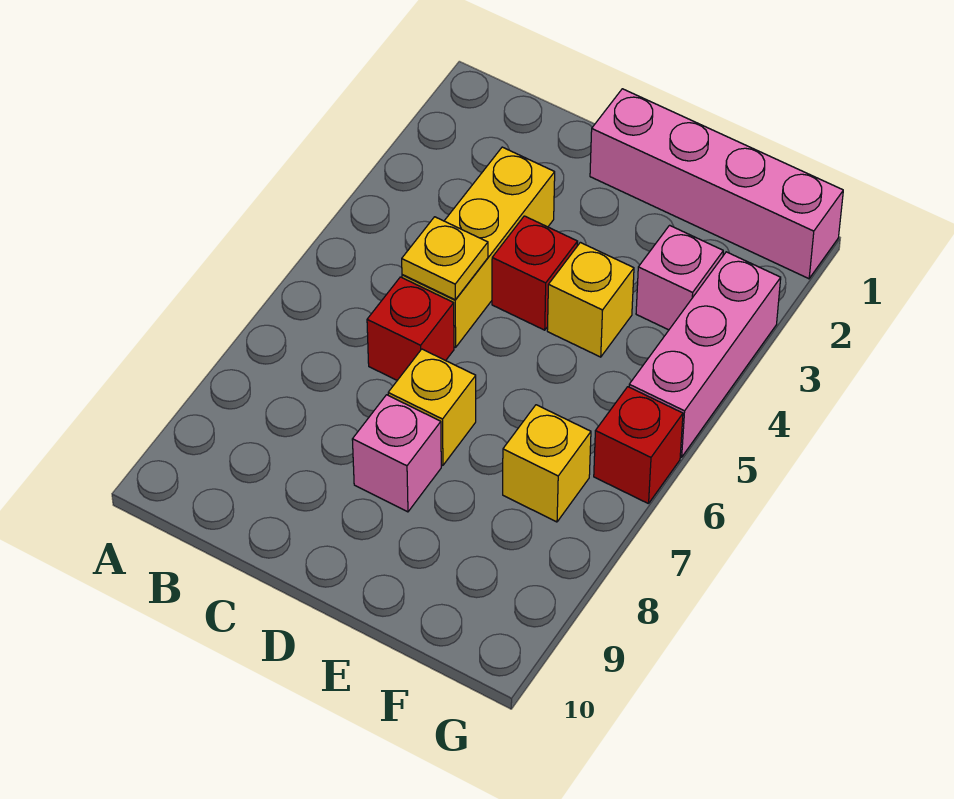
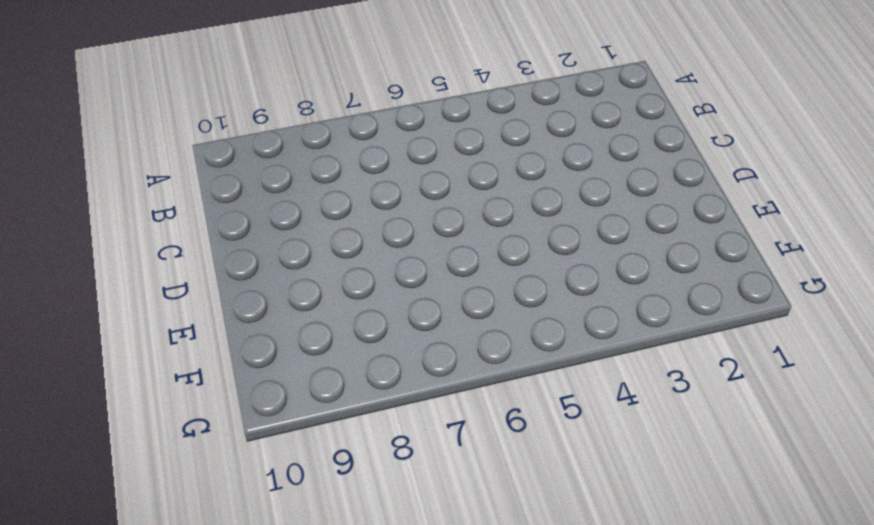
none -> yellow brick C3:C5 level 1
none -> red brick C6 level 1
none -> pink brick D1:G1 level 1

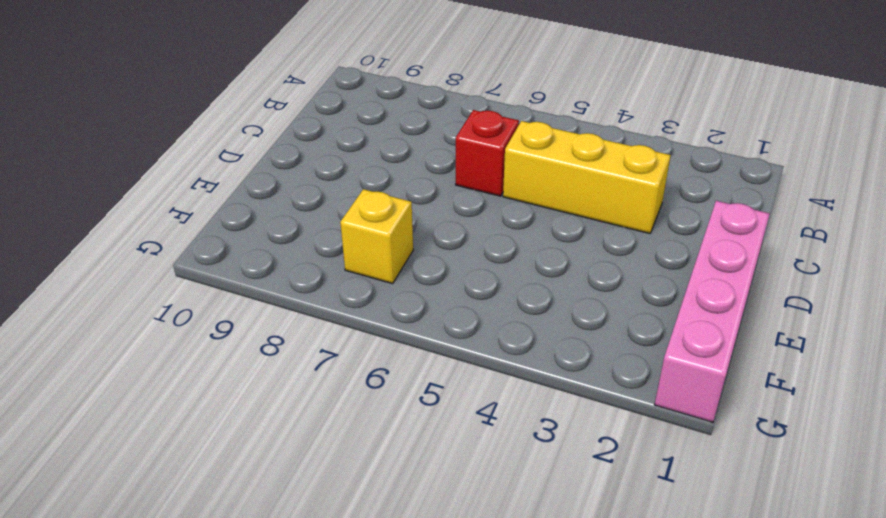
none -> red brick D4 level 1
none -> yellow brick D7 level 1
none -> pink brick D8 level 1

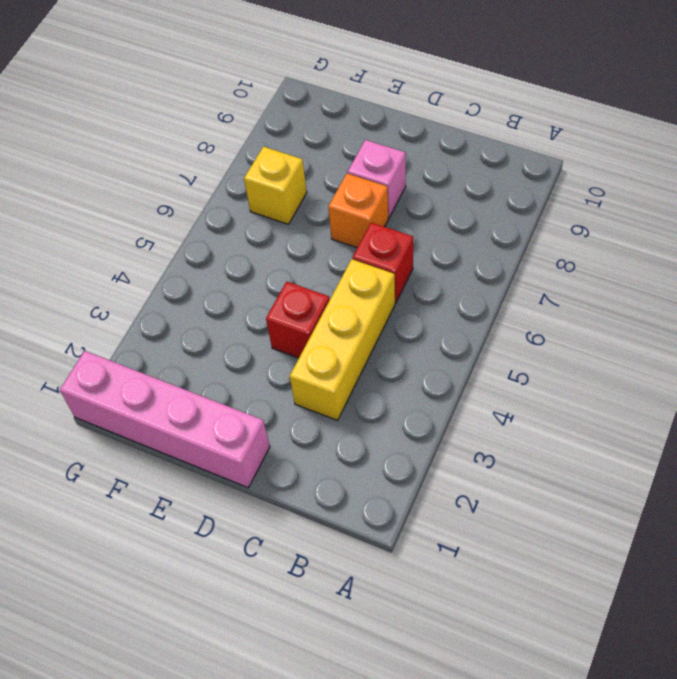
orange brick D7 level 1 -> yellow brick D7 level 1
none -> yellow brick E4 level 1
none -> pink brick F3 level 1
none -> pink brick G3:G5 level 1

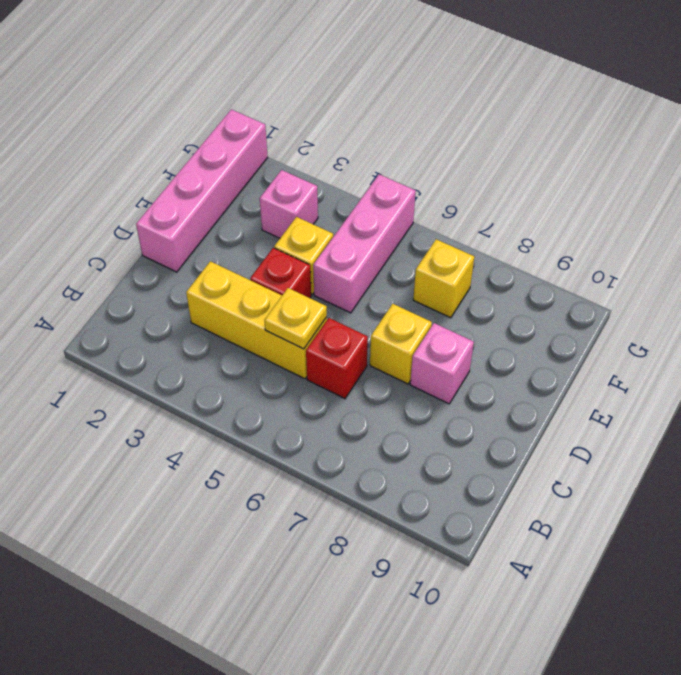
pink brick E5:G5 level 1 -> pink brick G3:G5 level 1
none -> red brick G6 level 1

